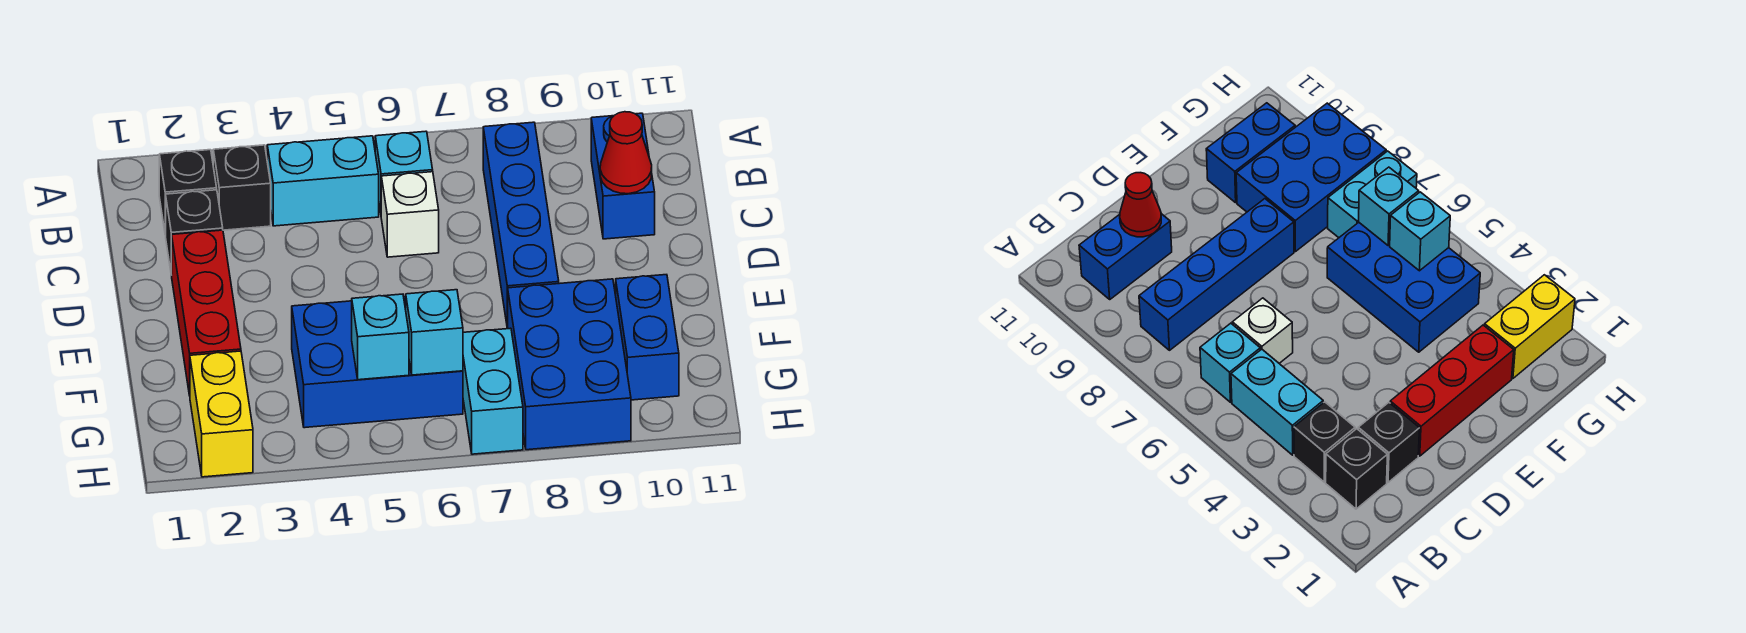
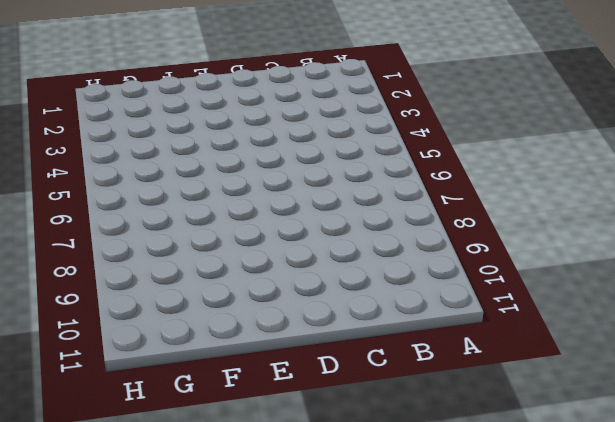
none -> black brick B2 level 1
none -> black brick B3 level 1
none -> cyan brick B4:B5 level 1

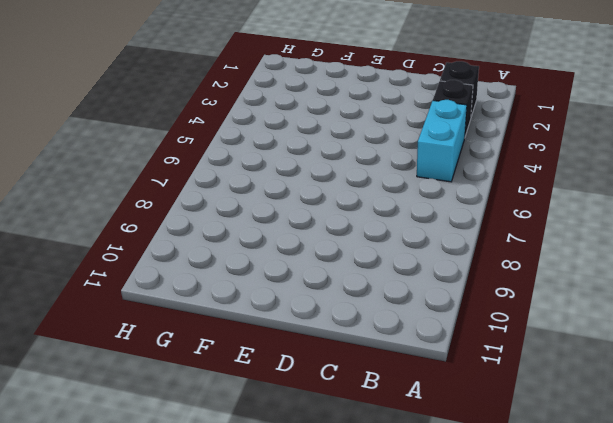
none -> cyan brick B6 level 1
none -> blue brick B8:E8 level 1
none -> blue brick B10:C10 level 1

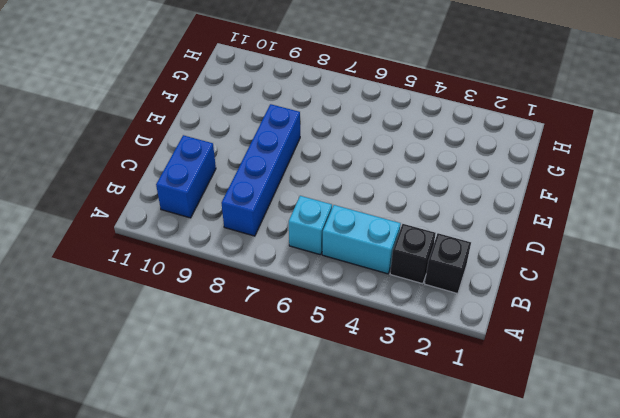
none -> black brick C2 level 1
none -> white brick C6 level 1
none -> red brick D2:F2 level 1

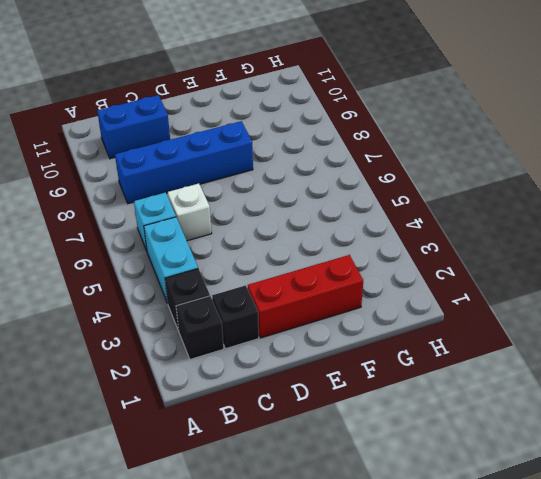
none -> blue brick F4:G6 level 1
none -> blue brick F8:H9 level 1
none -> blue brick F10:G10 level 1

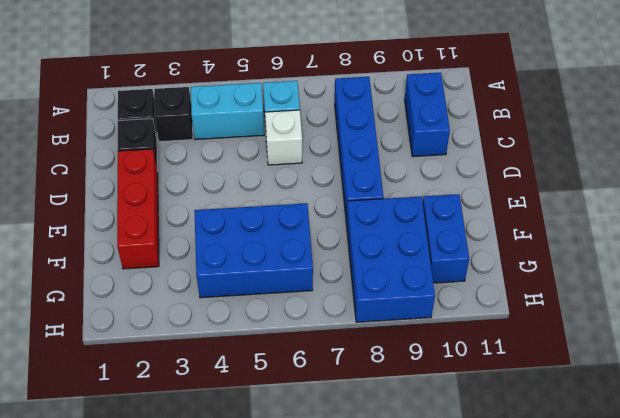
none -> yellow brick G2:H2 level 1
none -> cyan brick G7:H7 level 1
none -> red cone C10 level 2

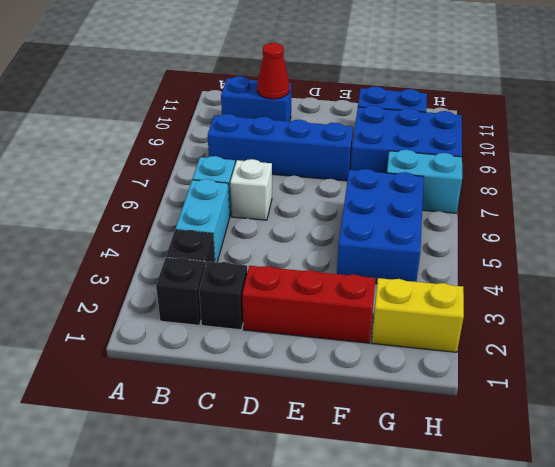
none -> cyan brick G5 level 2
none -> cyan brick G6 level 2

